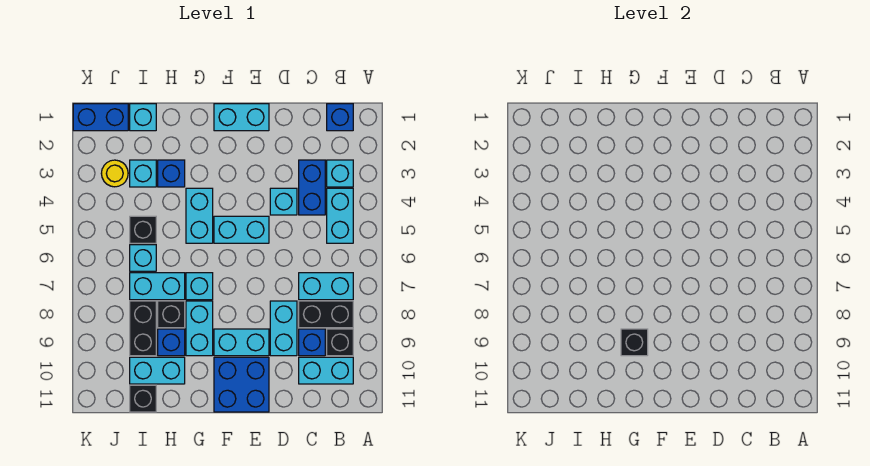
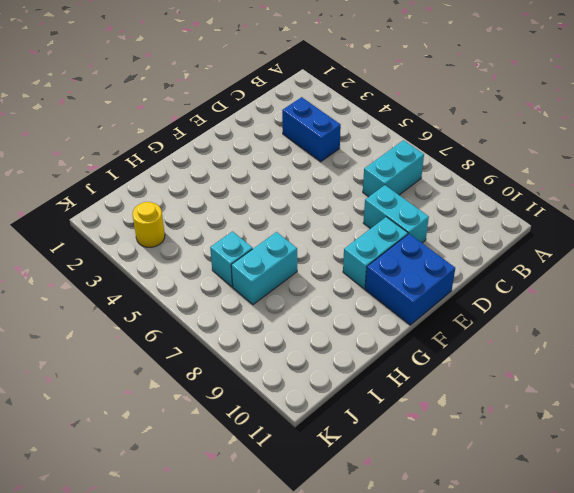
none -> blue brick B1 level 1
none -> cyan brick B3 level 1
none -> cyan brick B4:B5 level 1
none -> black brick B8:C8 level 1

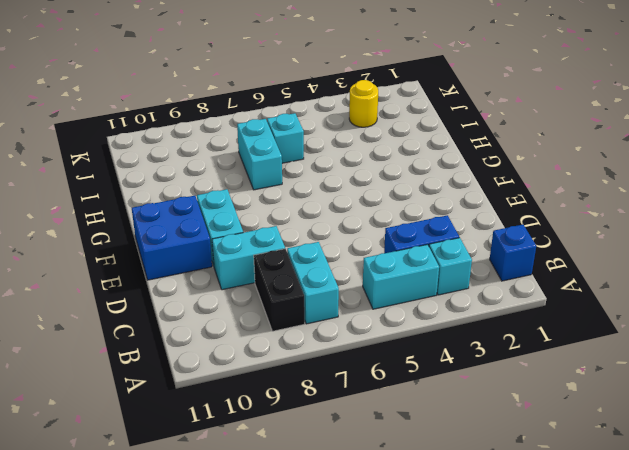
none -> black brick B9 level 1
none -> cyan brick B10:C10 level 1
none -> blue brick C9 level 1
none -> cyan brick D4 level 1

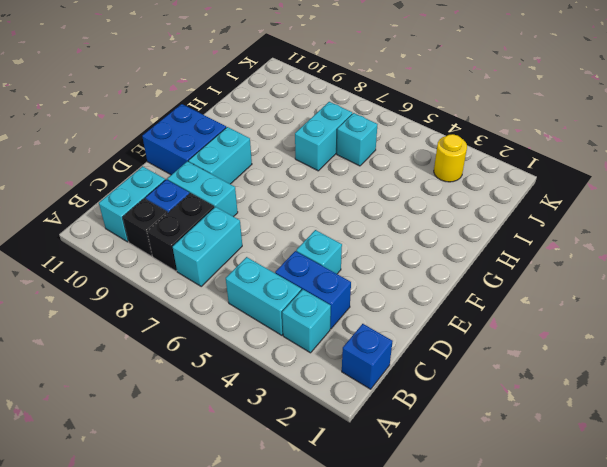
none -> cyan brick E1:F1 level 1
none -> cyan brick E5:F5 level 1
none -> cyan brick G4:G5 level 1
none -> cyan brick G7 level 1

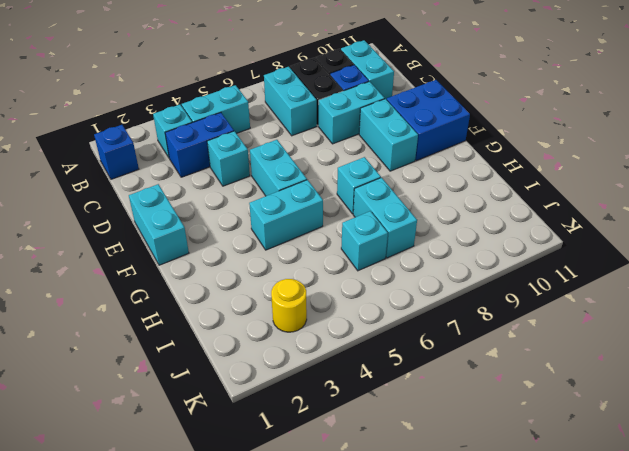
none -> cyan brick G8:G9 level 1
none -> blue brick H3 level 1
none -> black brick H8 level 1
none -> blue brick H9 level 1

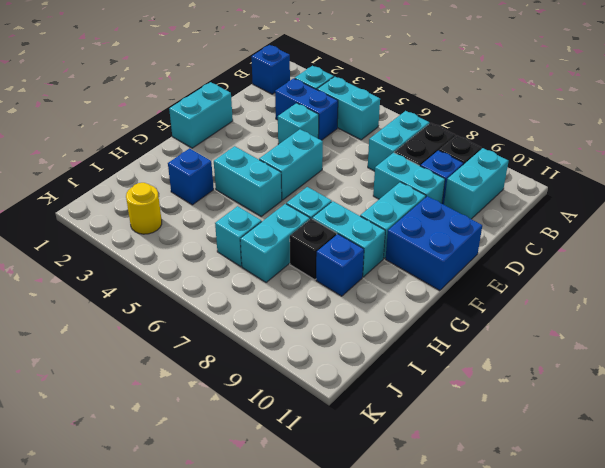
none -> cyan brick H10:I10 level 1
none -> cyan brick I1 level 1
none -> cyan brick I3 level 1
none -> black brick I5 level 1

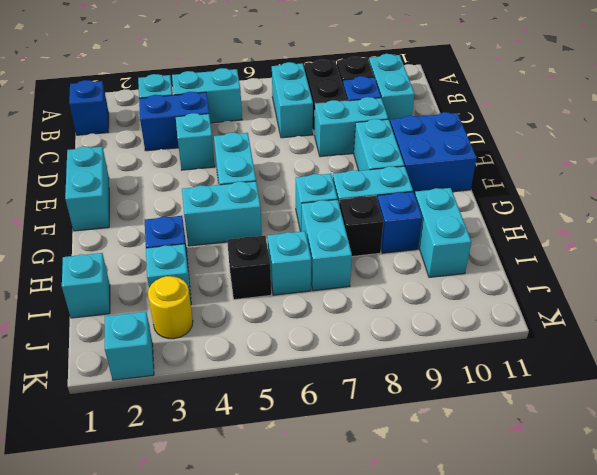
cyan brick K2 level 1 -> none
none -> black brick I8:I9 level 1
none -> black brick I11 level 1
none -> blue brick J1:K1 level 1
none -> black brick G9 level 2

